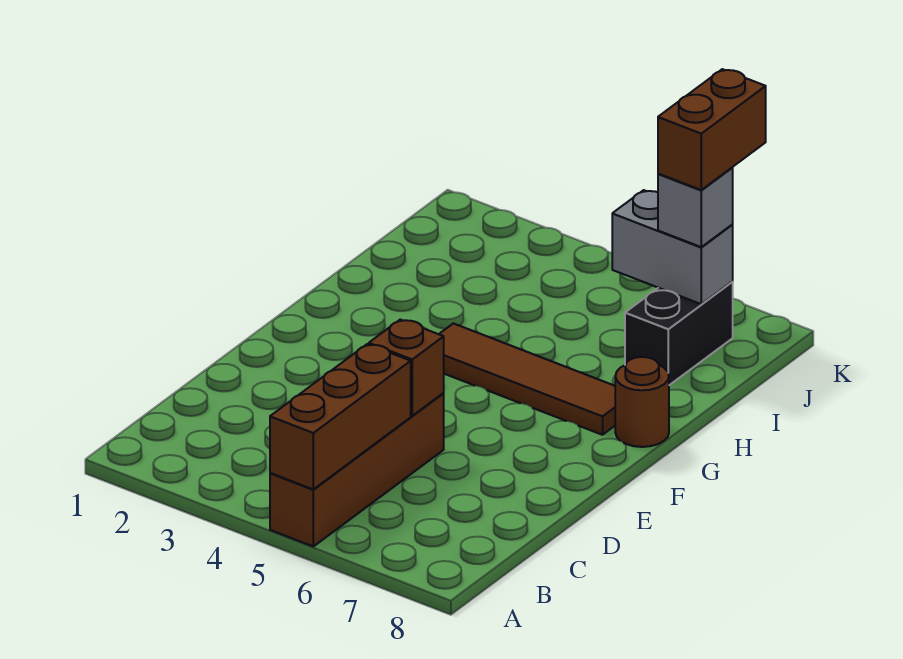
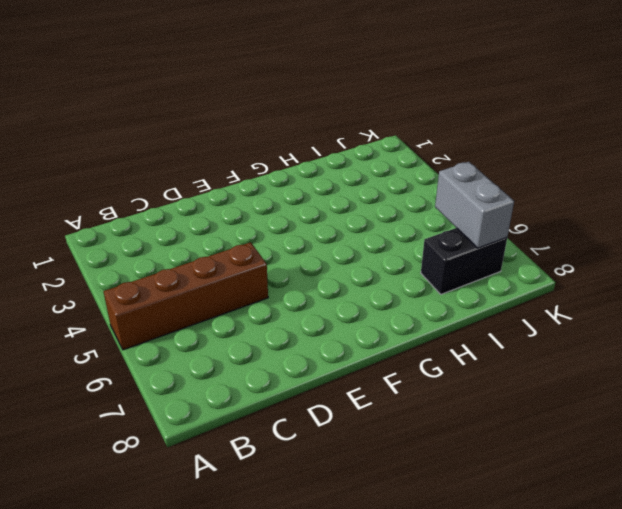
none -> brown tile G4:G7 level 1
none -> brown round brick G8 level 1

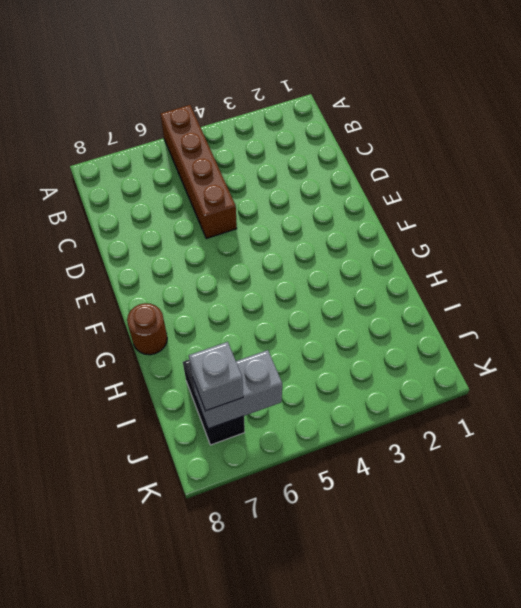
none -> brown tile G4:G7 level 1
none -> brown brick A5:C5 level 2

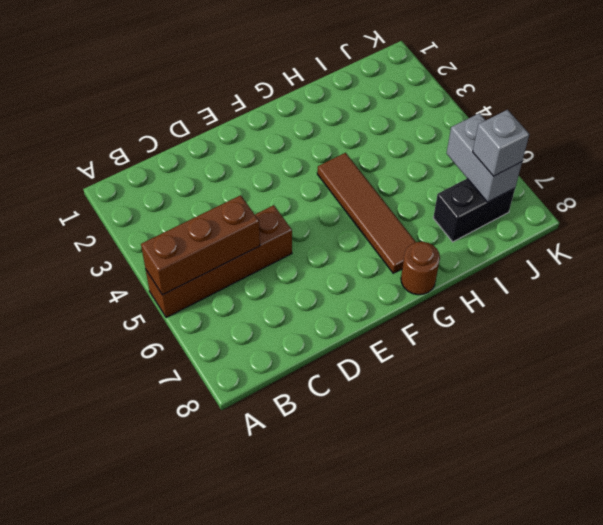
none -> brown brick D5 level 2
none -> brown brick J7:K7 level 4

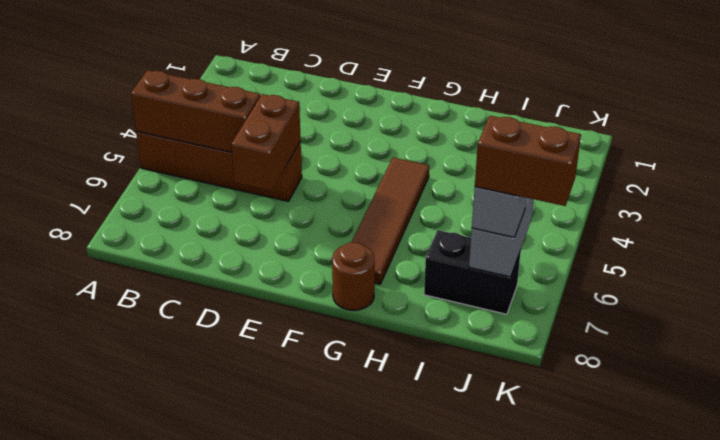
brown brick D5:D6 level 2 -> brown brick D5 level 2

